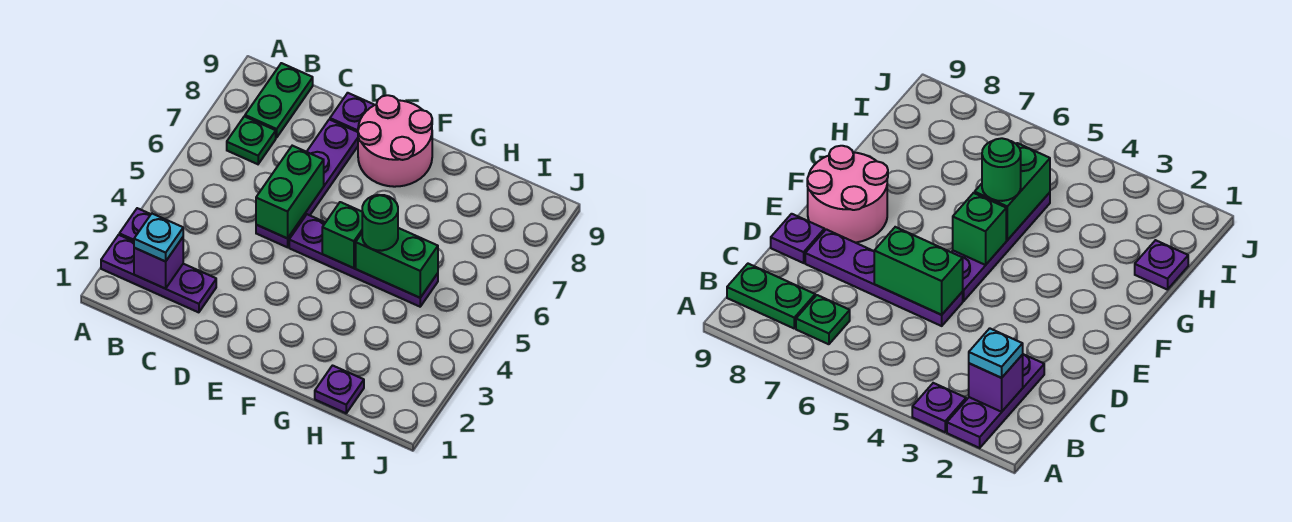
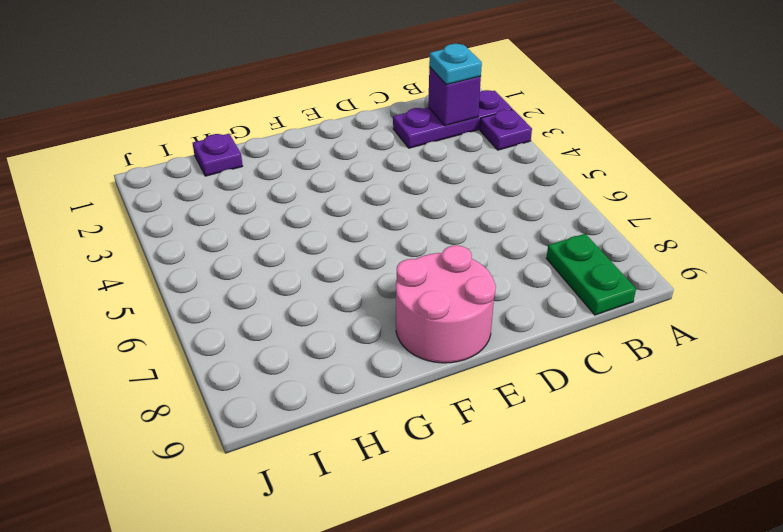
none -> green plate B7 level 1
none -> purple plate D5:D8 level 1
none -> purple plate D9 level 1

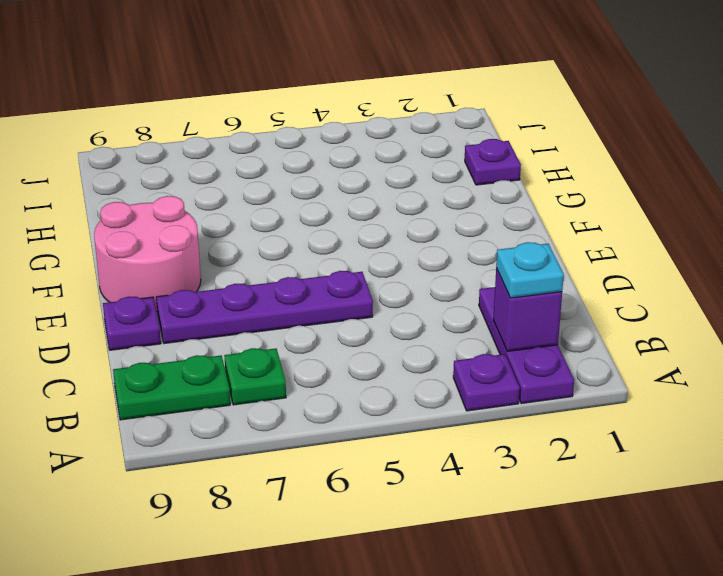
none -> purple plate E5:H5 level 1
none -> green brick D5:D6 level 2
none -> green brick F5 level 2

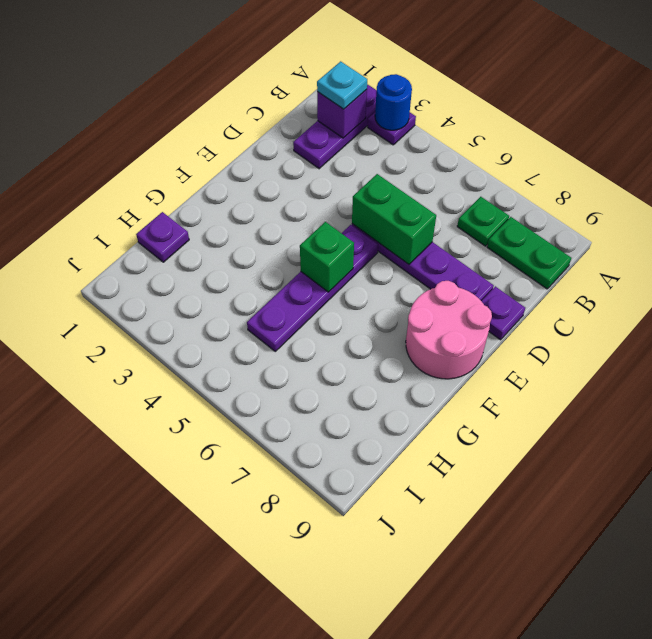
blue round brick A3 level 2 -> none
none -> green brick G5:H5 level 2
none -> green round brick G5 level 3

